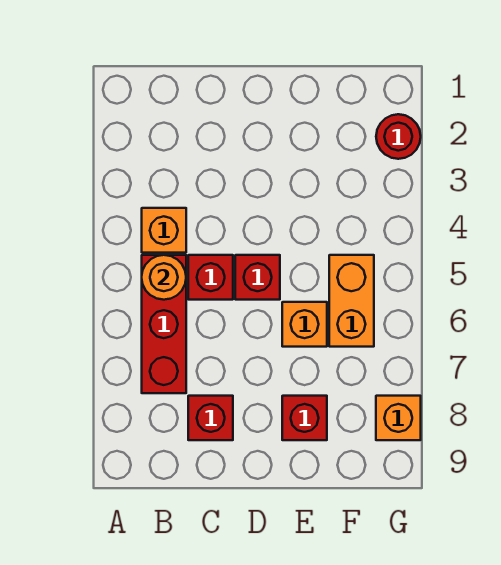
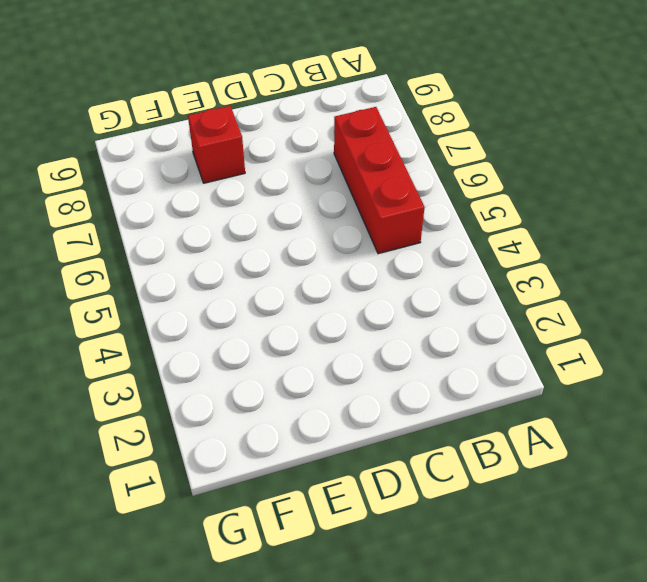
none -> orange brick B4 level 1
none -> red brick C5 level 1

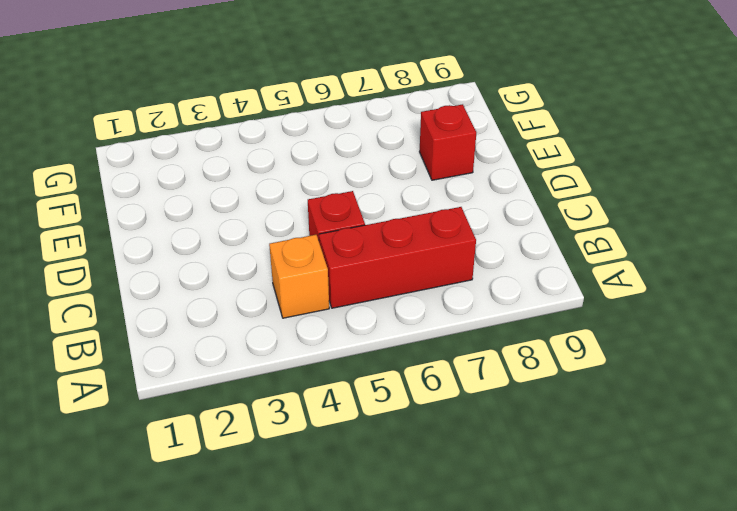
none -> red brick C8 level 1
none -> red brick D5 level 1

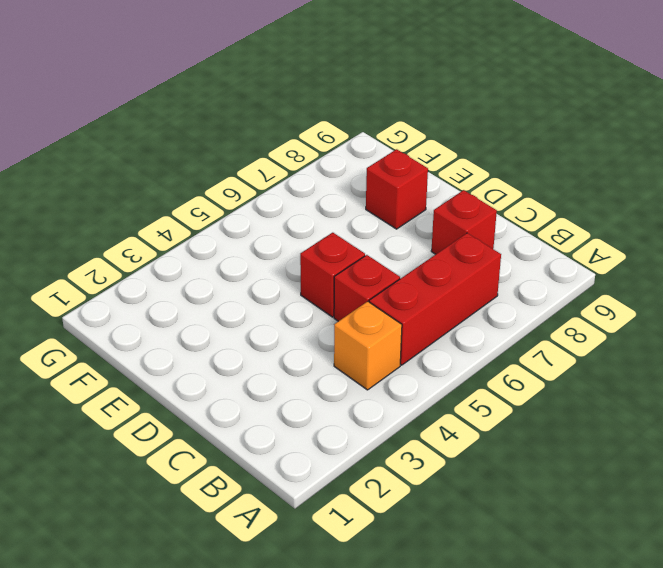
none -> orange brick E6 level 1
none -> orange brick F5:F6 level 1

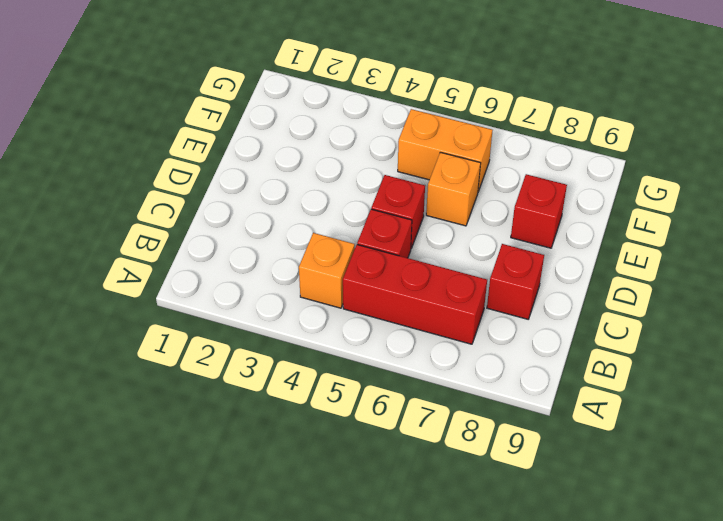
none -> red round brick G2 level 1
none -> orange brick G8 level 1

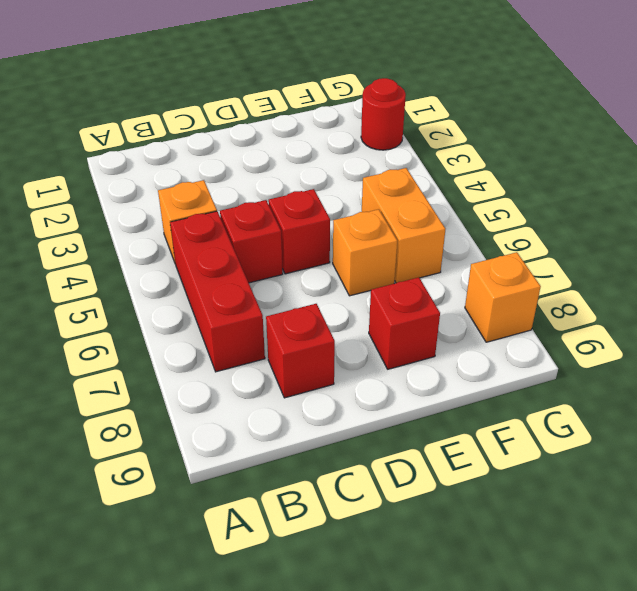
none -> orange round brick B5 level 2

